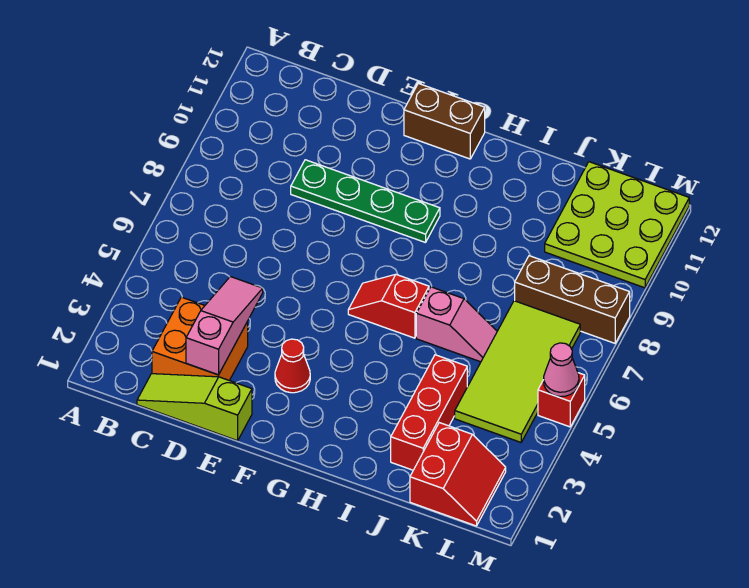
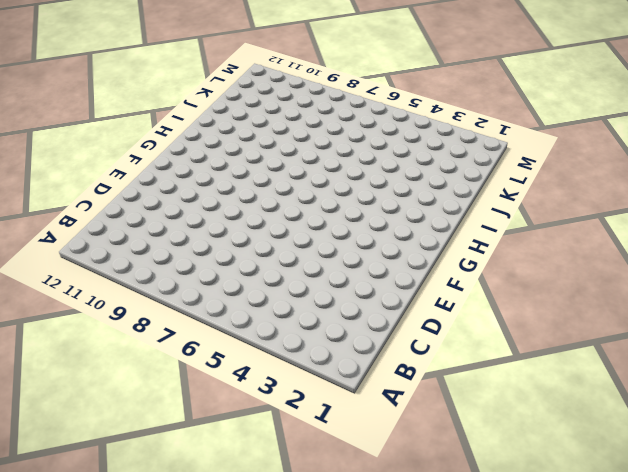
none -> lime slope C1:E1 level 1 top E
none -> orange brick C2:D3 level 1
none -> green plate D9:G9 level 1

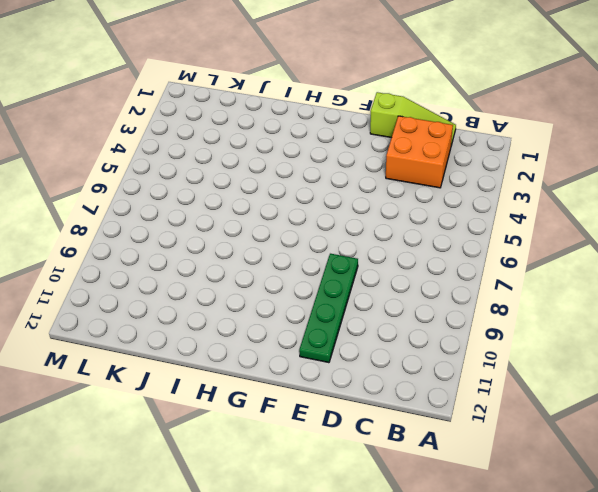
green plate E8:E11 level 1 -> green plate D9:G9 level 1
none -> red cone F3 level 1
none -> brown brick F12:G12 level 1
none -> red slope G6:H6 level 1 top H

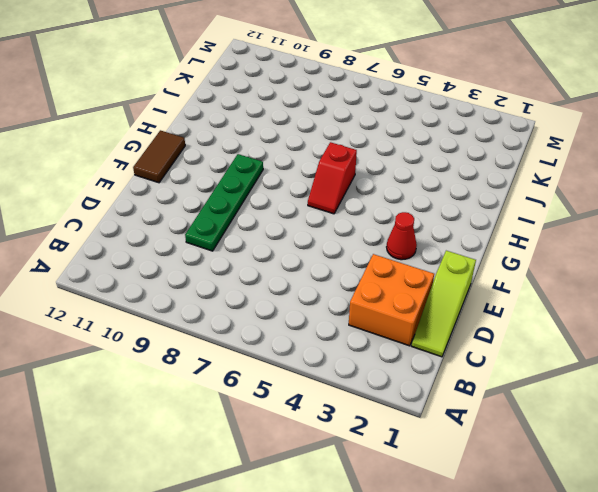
brown tile F12:G12 level 1 -> brown brick F12:G12 level 1
none -> pink slope I6:J6 level 1 top I
none -> red brick J2:J4 level 1
none -> red slope K1:L2 level 1 top K

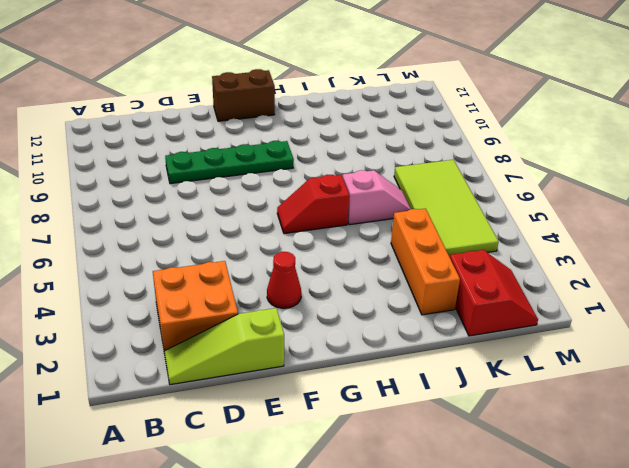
orange brick J2:J4 level 1 -> red brick J2:J4 level 1
none -> brown brick K8:M8 level 1
none -> lime plate K10:M12 level 1
none -> red brick M5 level 1

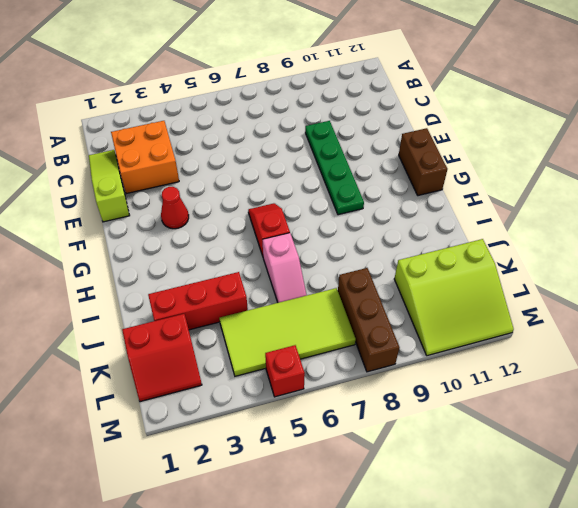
lime slope K10:M12 level 1 top K -> lime plate K10:M12 level 1
none -> pink slope D2:D4 level 2 top 2
none -> pink cone M5 level 2

